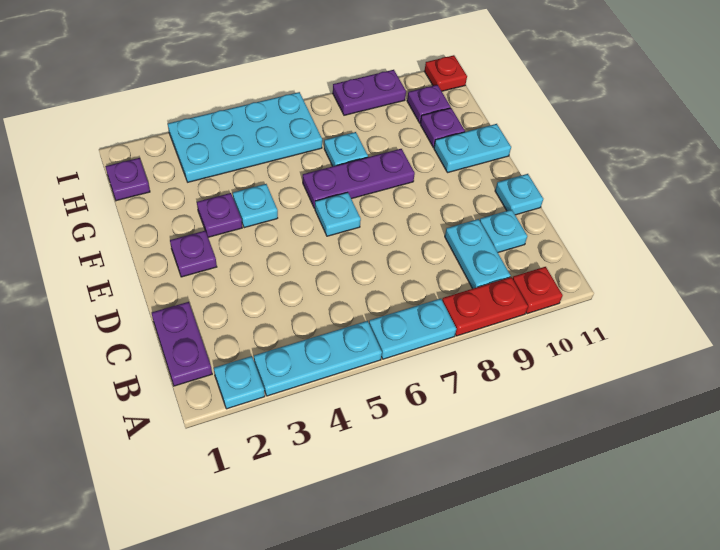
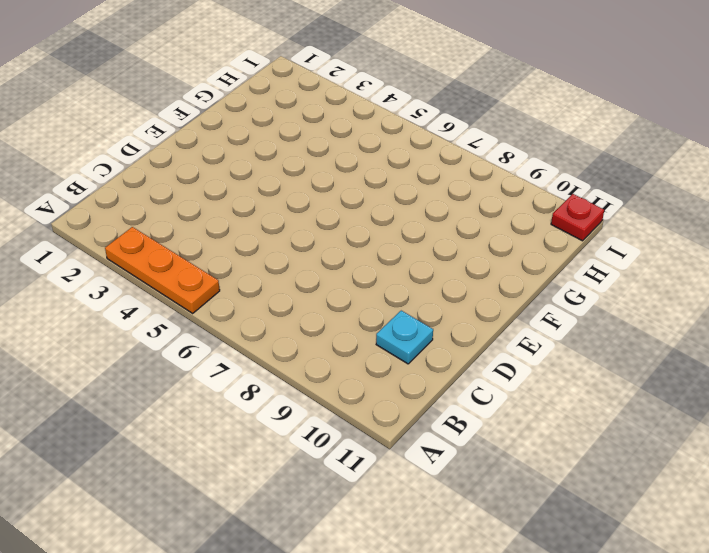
orange plate A3:A5 level 1 -> cyan plate A3:A5 level 1
none -> cyan plate A2 level 1
none -> cyan plate A6:A7 level 1
none -> red plate A8:A9 level 1

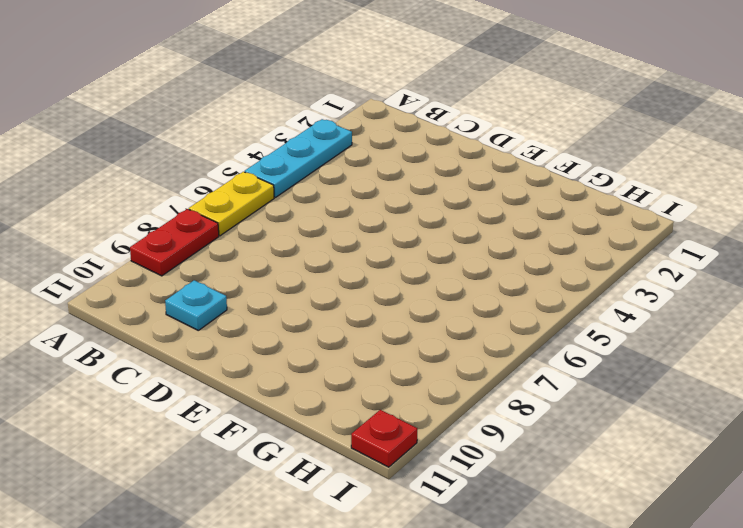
yellow plate A6:A7 level 1 -> cyan plate A6:A7 level 1
none -> cyan plate A2 level 1
none -> red plate A10 level 1
none -> purple plate B1:C1 level 1

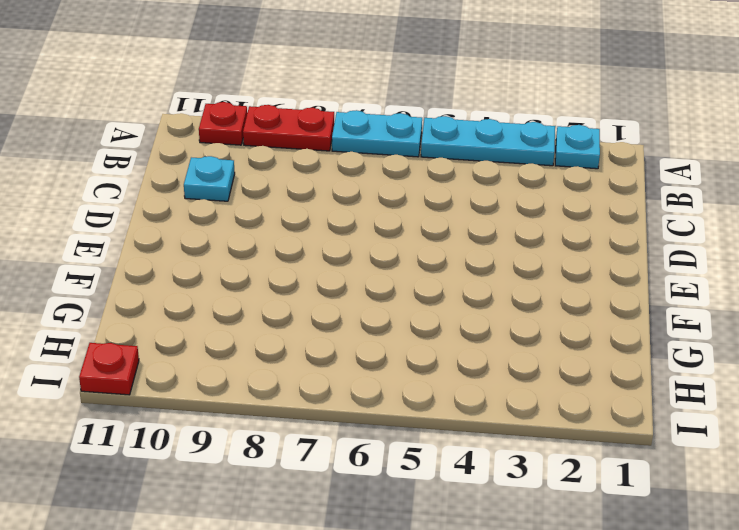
none -> purple plate B1:C1 level 1
none -> cyan plate B9:C9 level 1
none -> cyan plate D11 level 1

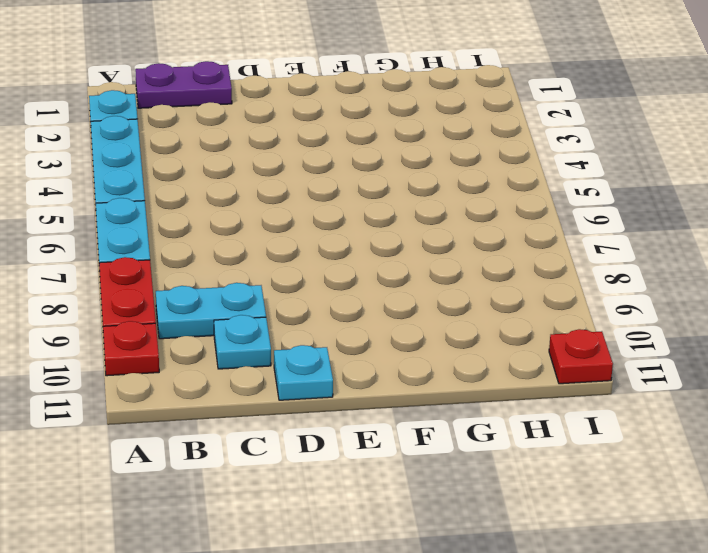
none -> purple plate E2 level 1
none -> cyan plate E6 level 1
none -> purple plate F3 level 1

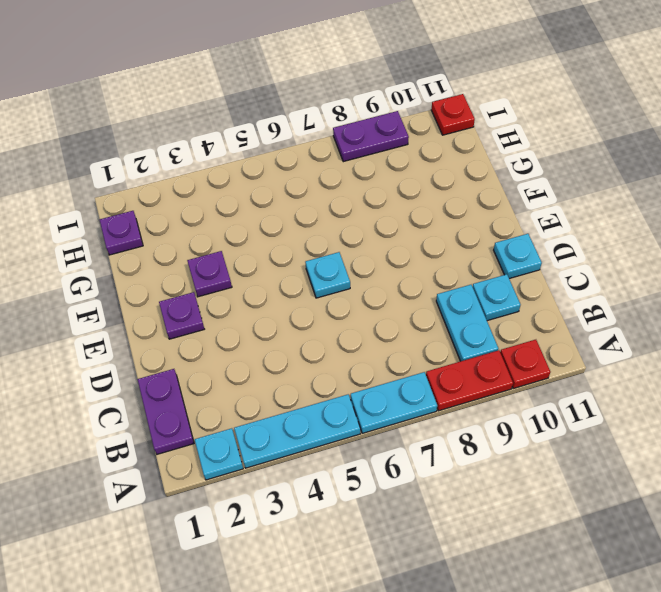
none -> cyan plate F4 level 1
none -> purple plate F6:F8 level 1
none -> cyan plate F10:F11 level 1

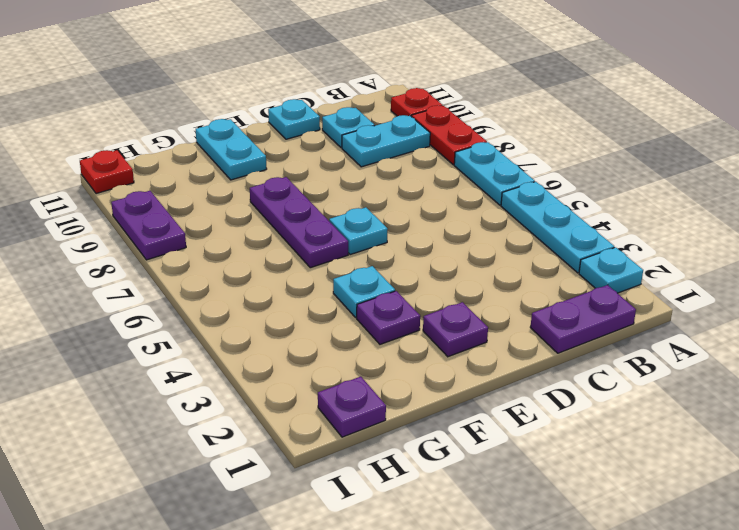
none -> cyan plate G7 level 1
none -> purple plate G10 level 1
none -> cyan plate H3:I6 level 1

